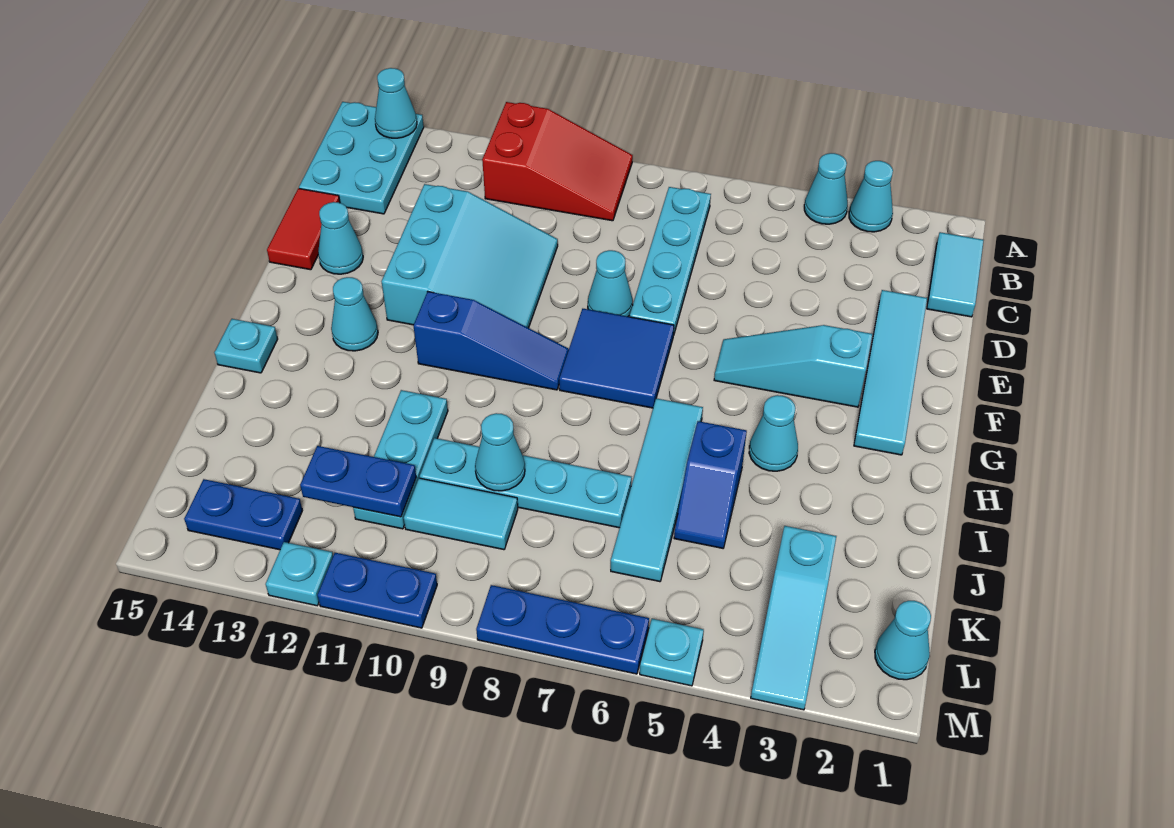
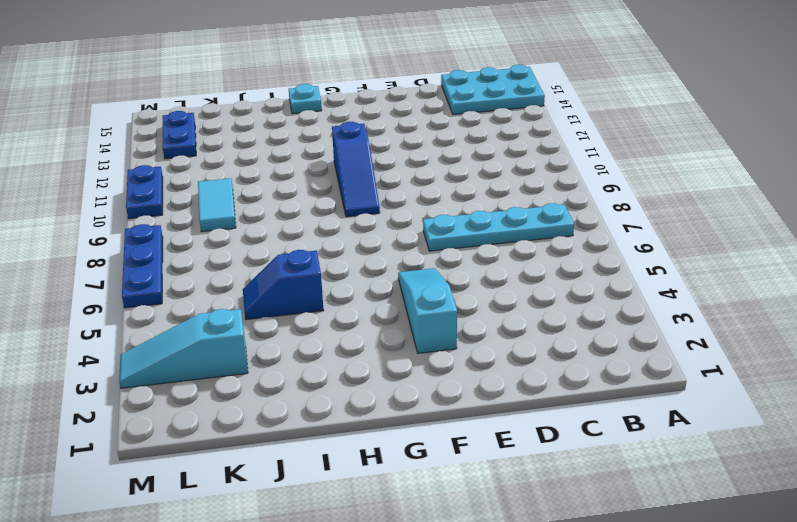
none -> cyan cone A3 level 1
none -> cyan cone A4 level 1
none -> red slope A9:B11 level 1 top 11
none -> cyan tile B1:C1 level 1

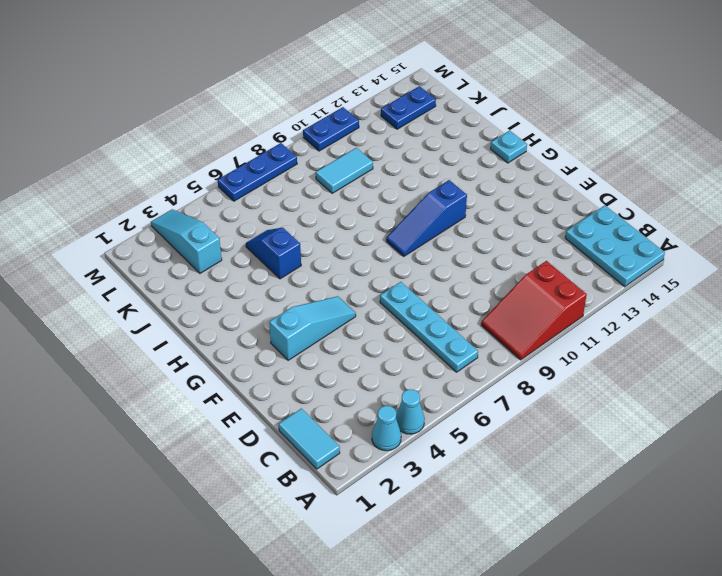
none -> cyan tile D2:G2 level 1
none -> cyan slope D10:F12 level 1 top 12
none -> red tile D15:E15 level 1
none -> cyan cone E8 level 1

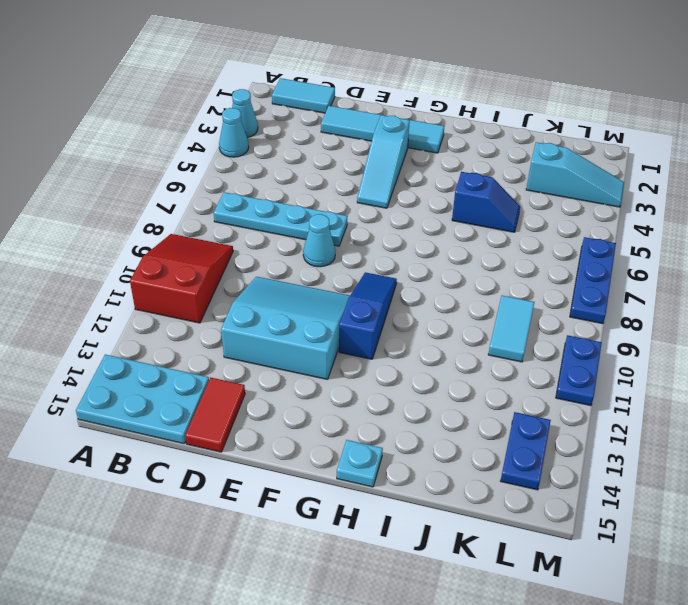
red tile D14:D15 level 1 -> red tile D15:E15 level 1
none -> cyan cone E14 level 1
none -> blue tile F7:G8 level 1
none -> cyan cone G13 level 1
none -> cyan cone H4 level 1

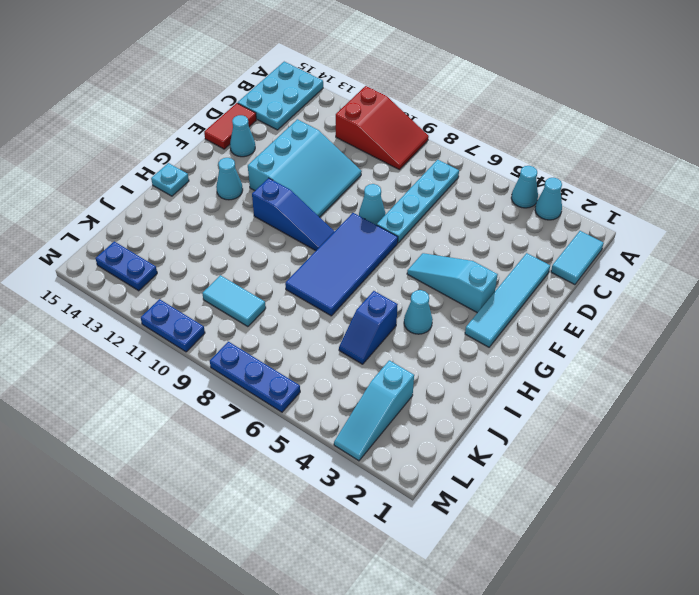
blue tile F7:I8 level 1 -> blue tile F7:G8 level 1
none -> cyan tile H6:K6 level 1
none -> cyan plate I11:K11 level 1
none -> cyan plate J7:J10 level 1
none -> cyan cone L1 level 1

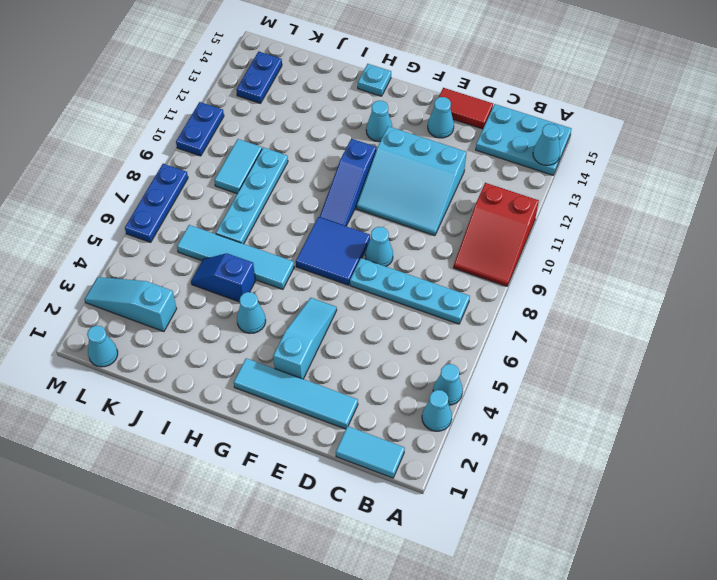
none -> cyan plate I11:K11 level 1
none -> cyan plate M5 level 1
none -> cyan plate M12 level 1
none -> cyan cone J9 level 2

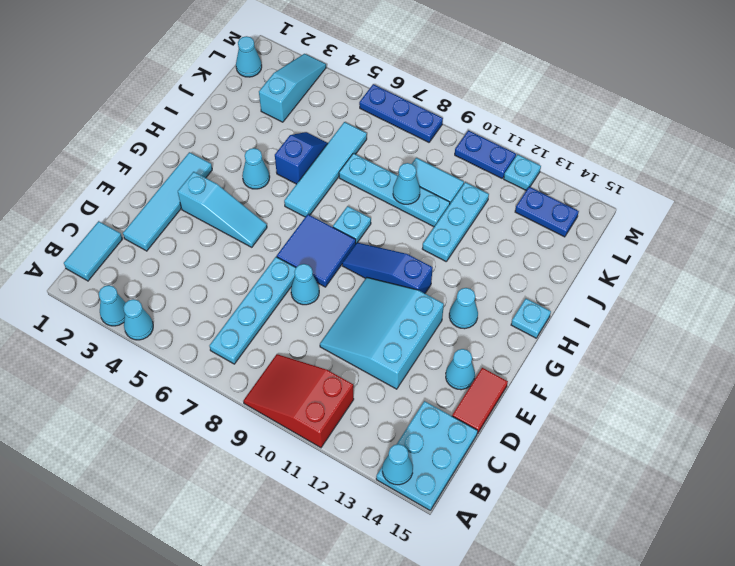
cyan plate H8 level 1 -> cyan plate M5 level 1
none -> blue plate K11:K12 level 2

